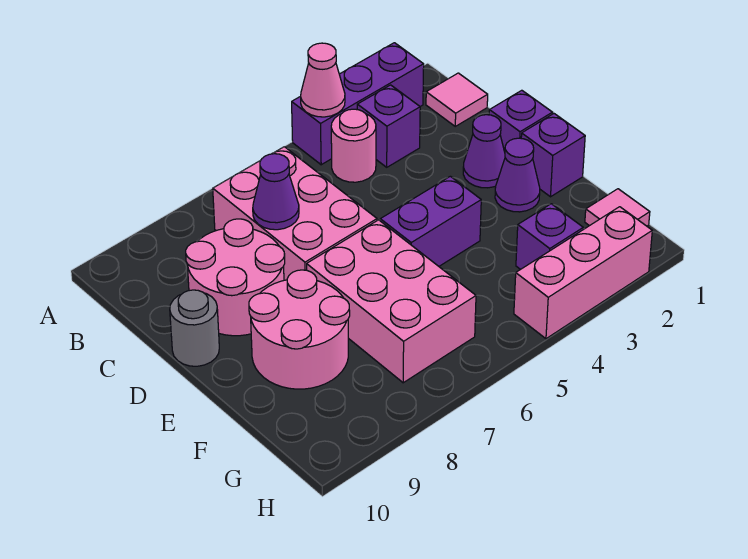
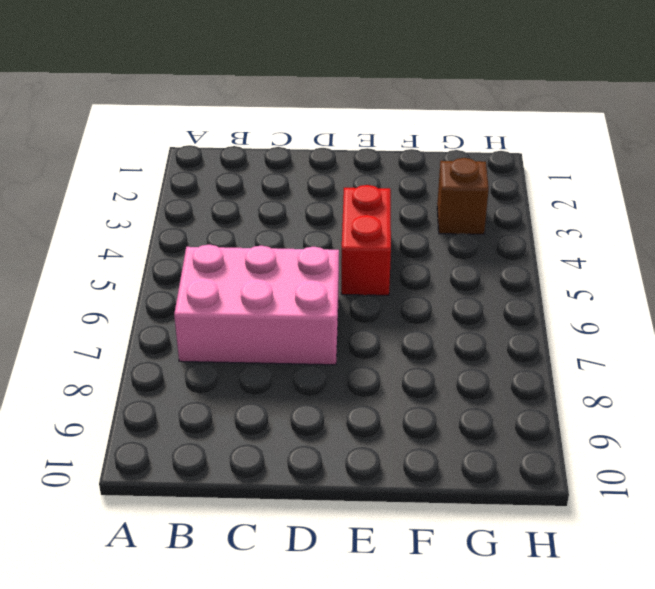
red brick E4:E5 level 1 -> purple brick E4:E5 level 1
brown brick G3 level 1 -> purple brick G3 level 1
none -> purple brick A2:A4 level 1
none -> pink tile B1 level 1
none -> purple brick B3 level 1

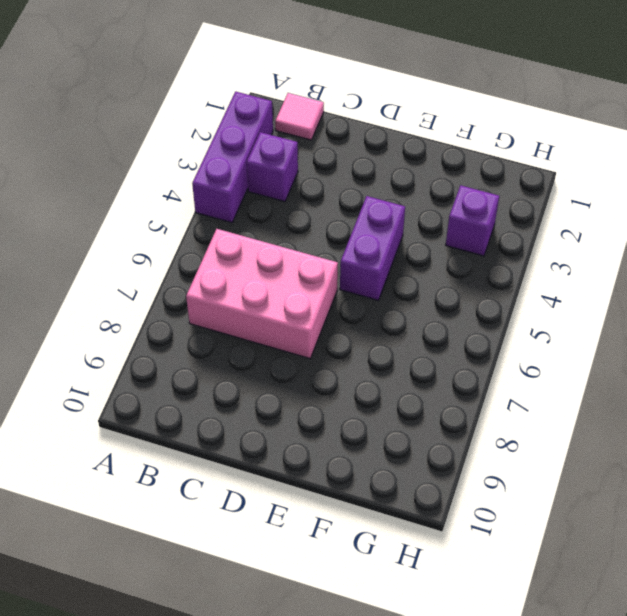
none -> pink round brick B4 level 1
none -> pink round brick C8:D9 level 1
none -> purple brick D1 level 1

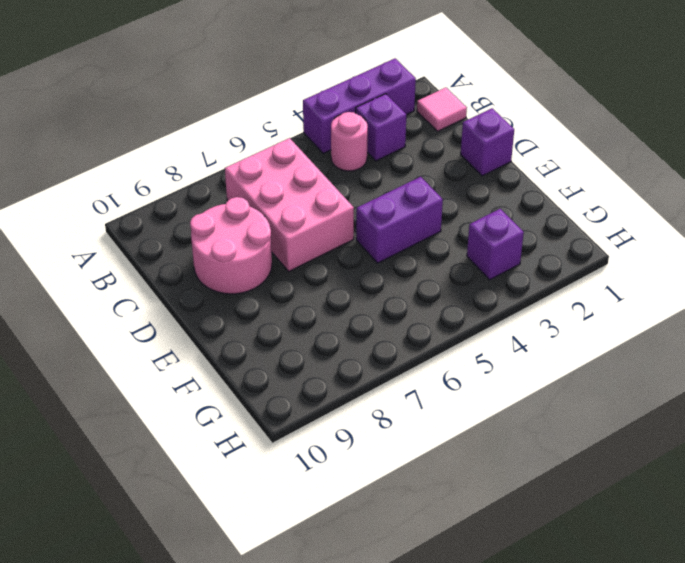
none -> purple cone D2 level 1
none -> grey round brick D10 level 1
none -> purple brick E1 level 1

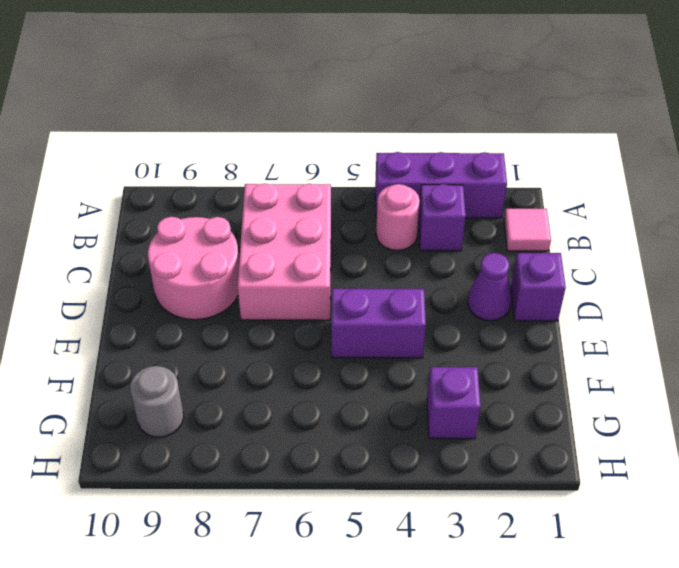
grey round brick G9 level 1 -> grey round brick D10 level 1
none -> purple brick E1 level 1
none -> purple cone E2 level 1
none -> pink brick E6:G7 level 1

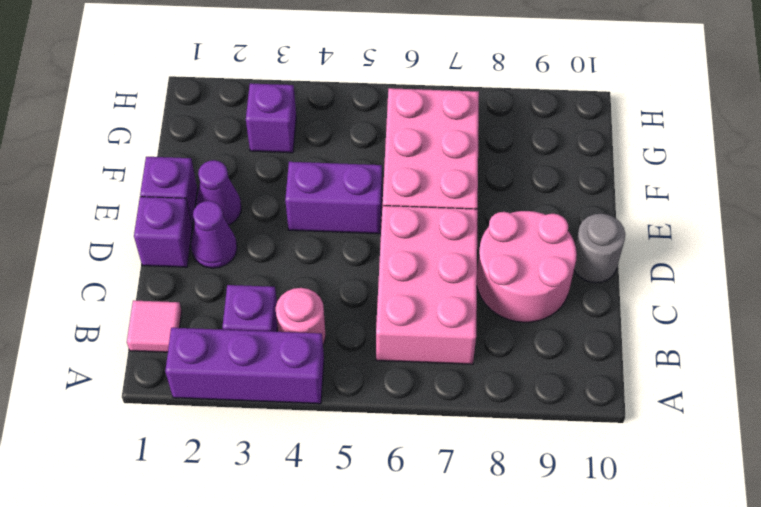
none -> pink round brick E8:F9 level 1
none -> pink tile G1 level 1
none -> pink brick H2:H4 level 1

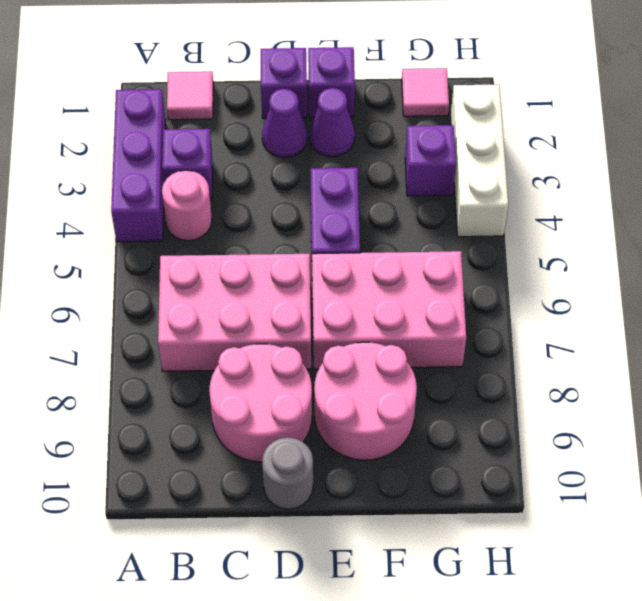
white brick H2:H4 level 1 -> pink brick H2:H4 level 1
none -> pink cone A4 level 2
none -> purple cone C7 level 2

